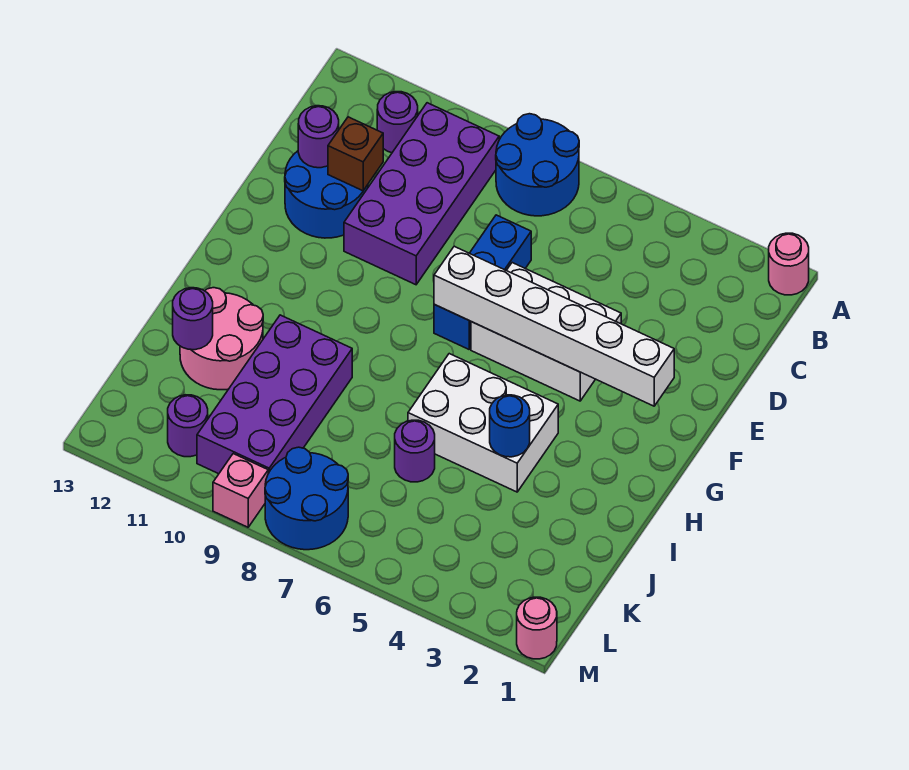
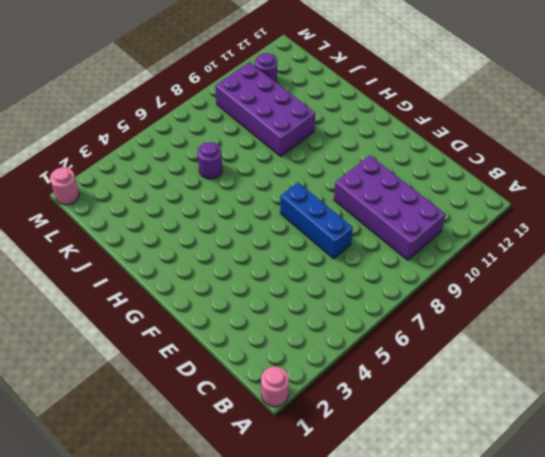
none -> blue round brick A7:B8 level 1
none -> purple round brick B11 level 1
none -> blue round brick D11:E12 level 1

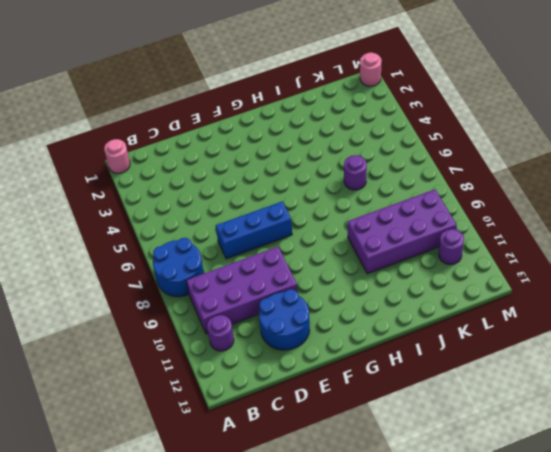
none -> white brick E4:F6 level 1
none -> white brick H4:I6 level 1
none -> pink round brick I11:J12 level 1

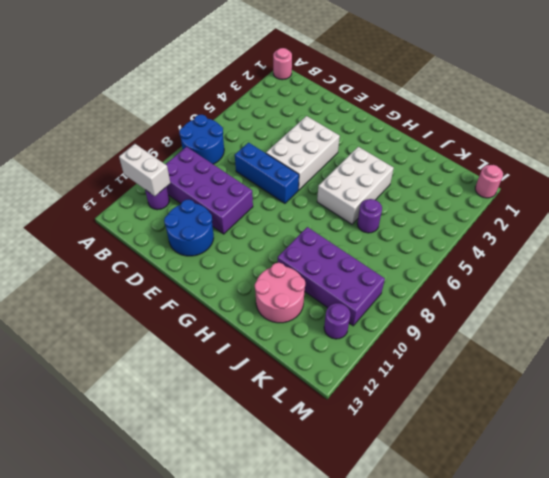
white brick A11:B11 level 2 -> none
none -> blue round brick L7:M8 level 1
none -> pink brick M9 level 1
none -> brown brick D11 level 2

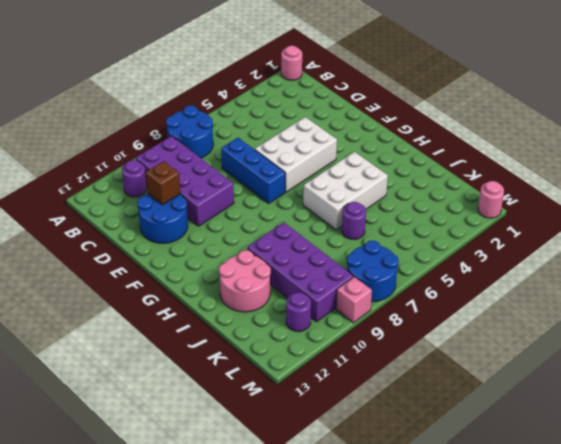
none -> purple round brick D12 level 2
none -> white brick F2:F7 level 2
none -> blue round brick I4 level 2

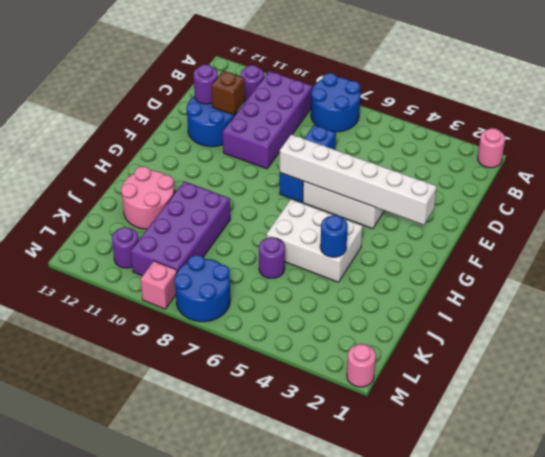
none -> purple round brick J12 level 2

